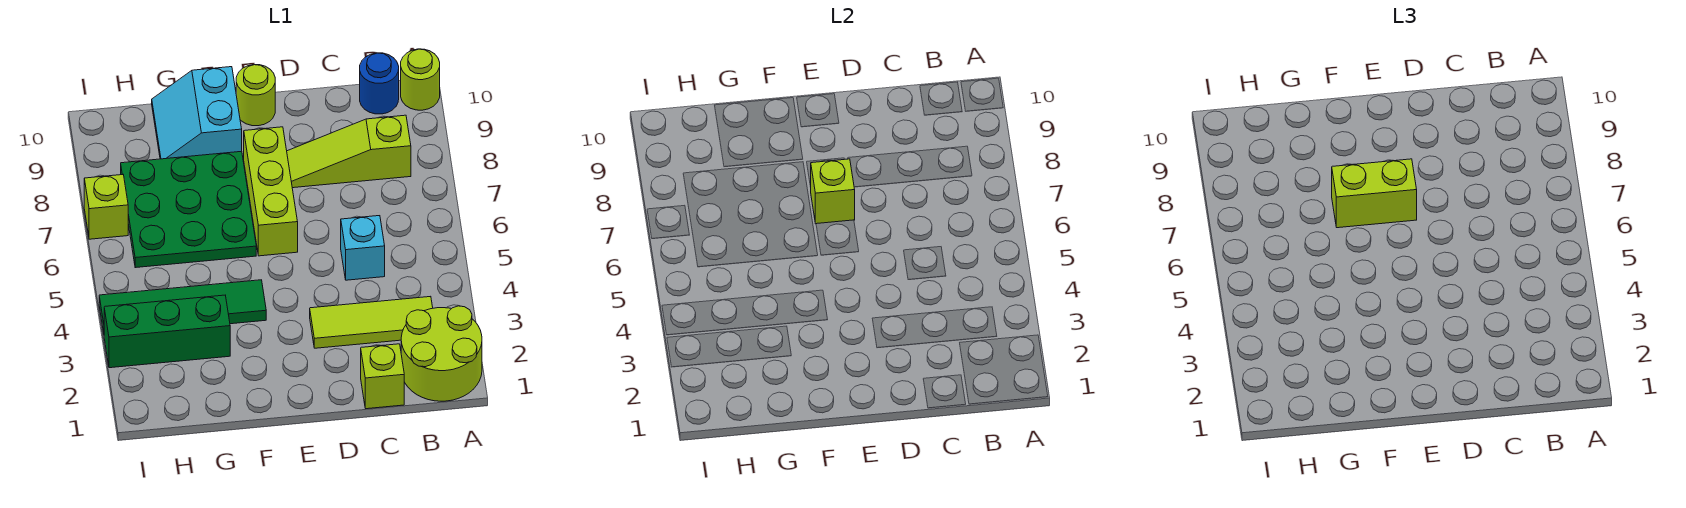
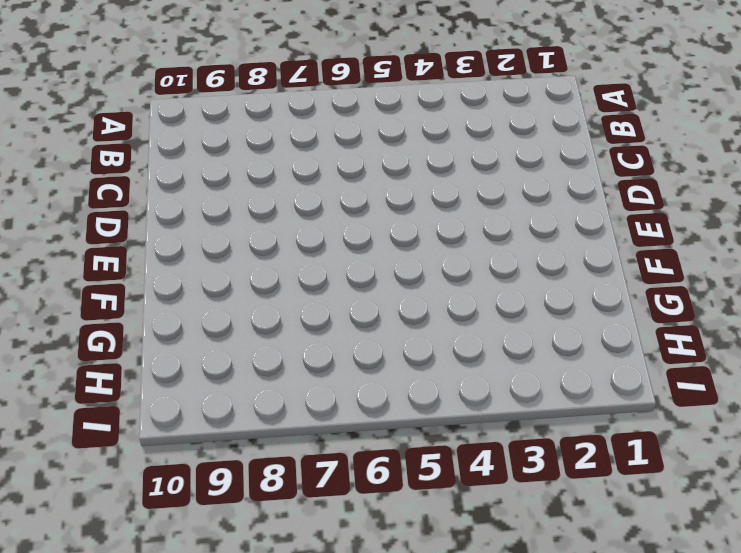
none -> lime round brick A1:B2 level 1
none -> lime round brick A10 level 1
none -> lime tile B3:D3 level 1

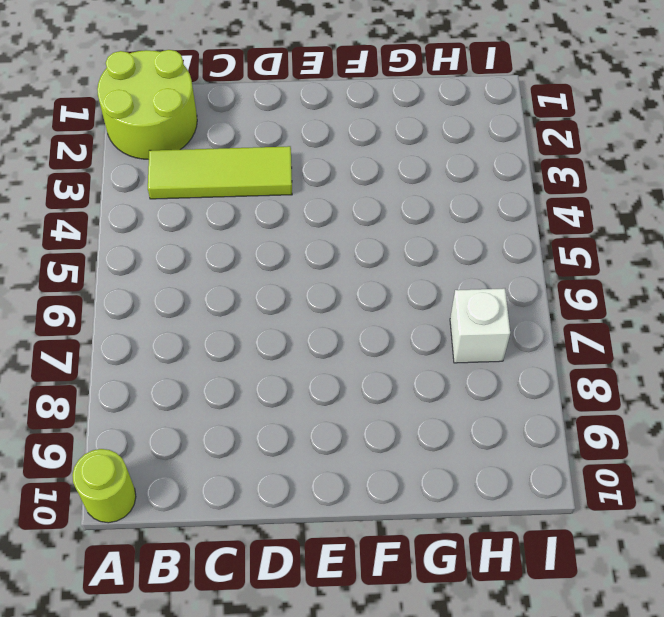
white brick H7 level 1 -> green plate F6:H8 level 1
none -> lime slope B8:D8 level 1 top B
none -> blue round brick B10 level 1
none -> lime brick C1 level 1

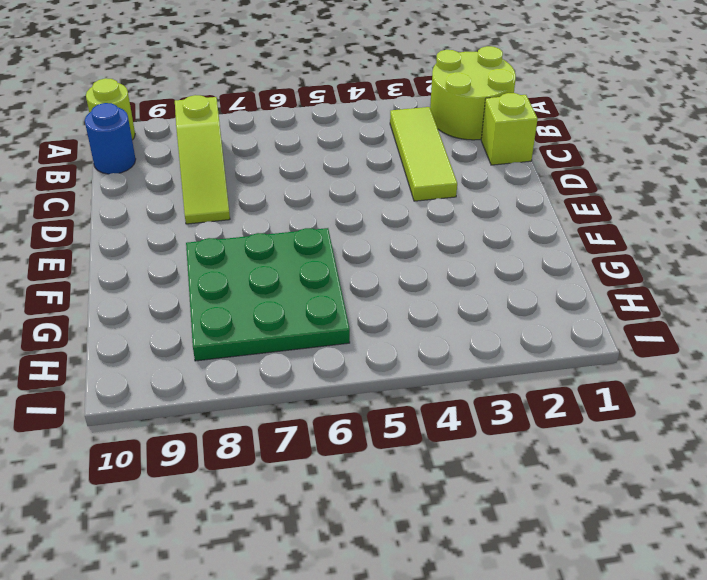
none -> cyan brick C5 level 1
none -> lime brick E6:E8 level 1
none -> lime round brick E10 level 1

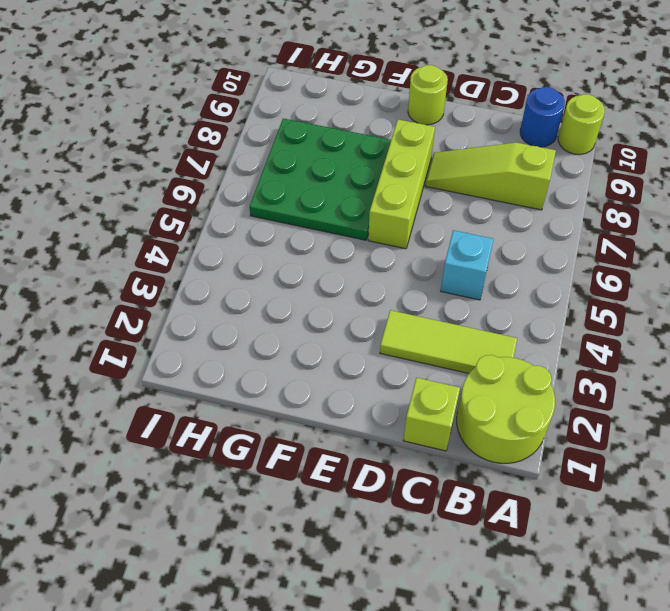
none -> green tile F4:I4 level 1
none -> cyan slope F9:G10 level 1 top F
none -> green brick G3:I3 level 1

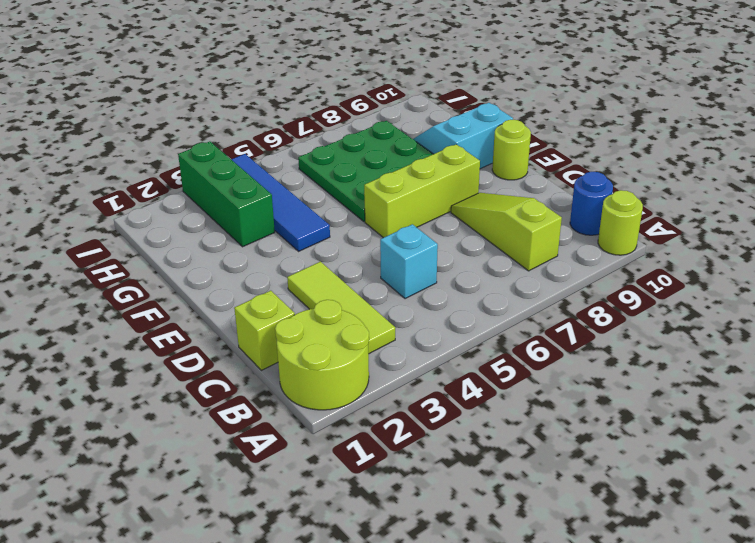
blue tile F4:I4 level 1 -> green tile F4:I4 level 1
none -> lime brick I7 level 1
none -> lime brick E7 level 2
none -> lime brick E7:F7 level 3

